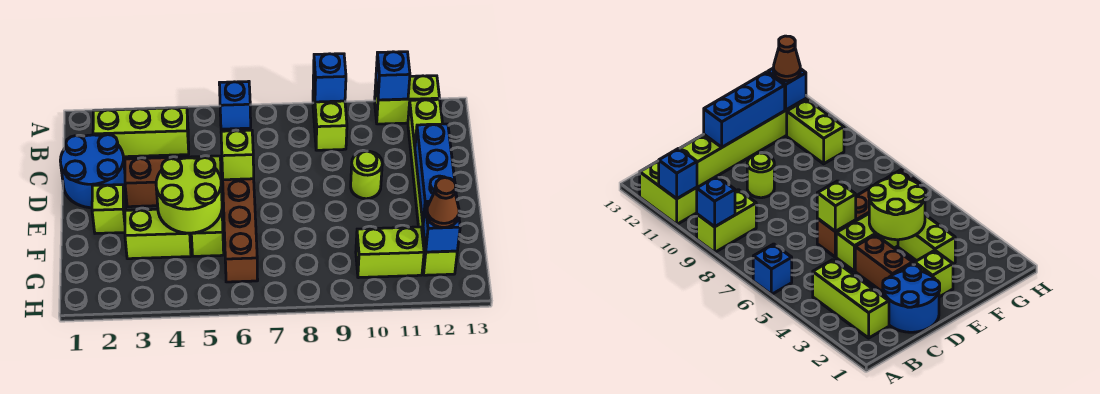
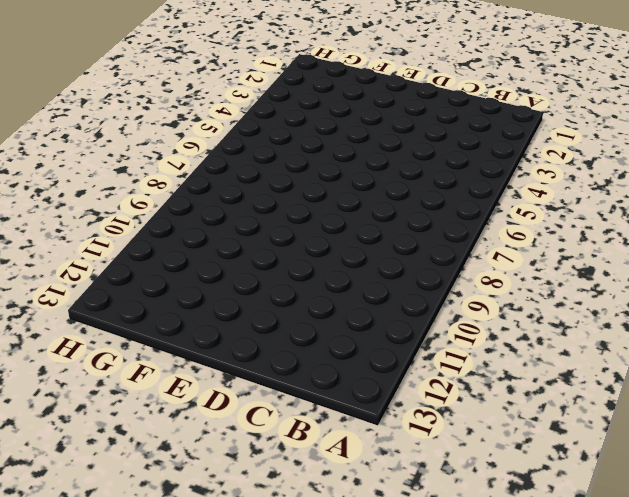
none -> blue brick A6 level 1
none -> lime brick A9:B9 level 1
none -> lime brick A11:A12 level 1

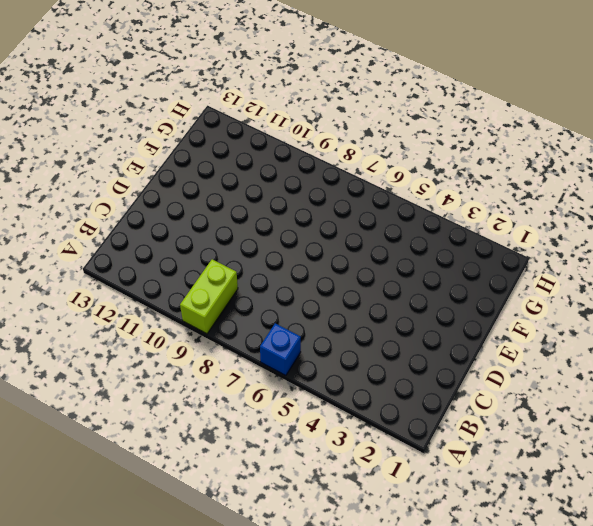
none -> lime brick A11:A12 level 1
none -> lime brick B2:B4 level 1
none -> lime brick B12:G12 level 1

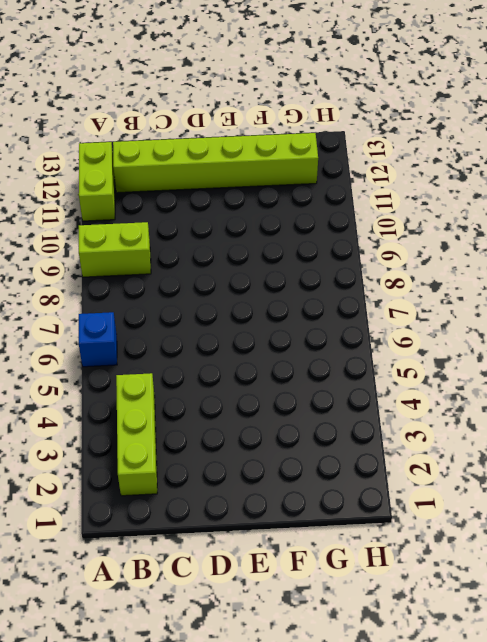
none -> blue round brick C1:D2 level 1
none -> brown brick D3:D4 level 1
none -> lime brick D5:F5 level 1

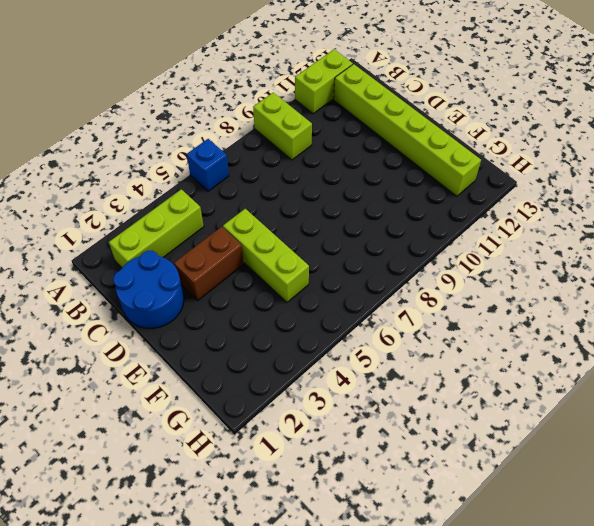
none -> brown brick D6:G6 level 1
none -> lime round brick D10 level 1
none -> lime brick E2 level 1

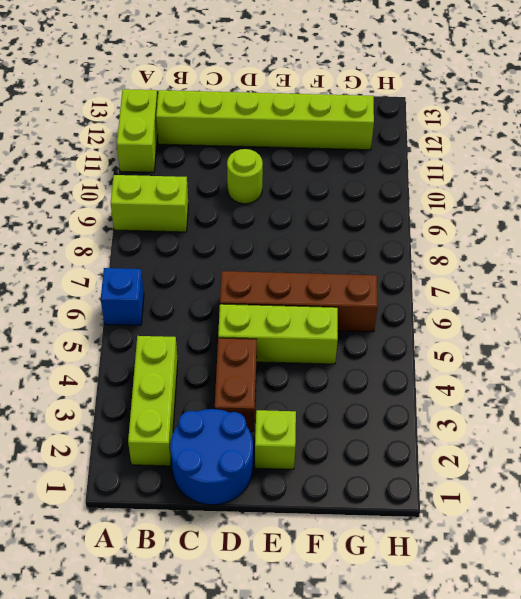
none -> lime brick F3:F4 level 1
none -> lime brick G10:G11 level 1
none -> blue brick A9 level 2

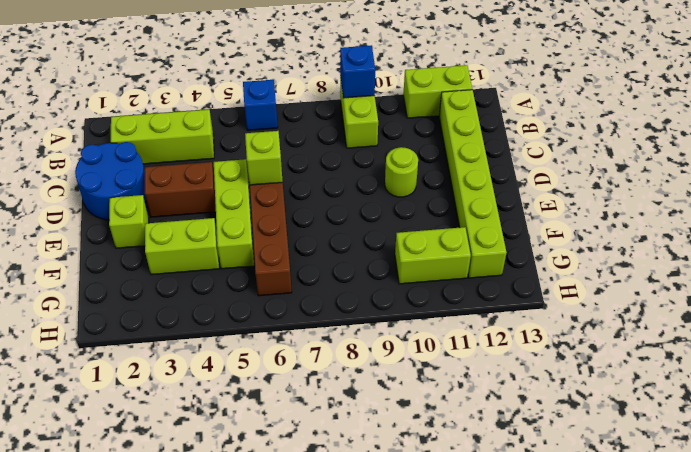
none -> blue brick A11 level 2
none -> blue brick D12:F12 level 2
none -> lime round brick E4:F5 level 2

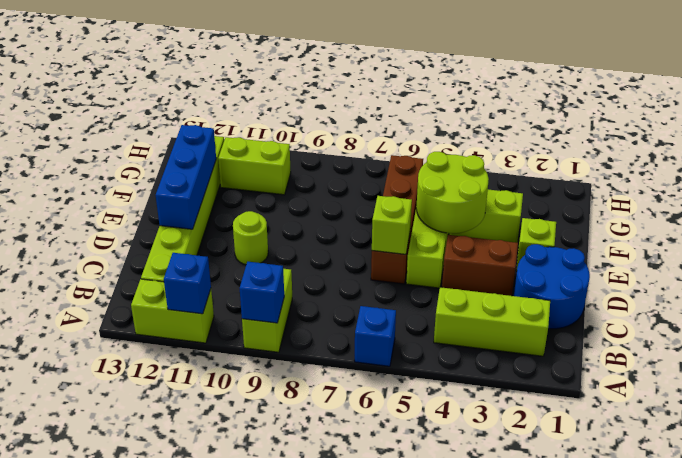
none -> blue brick G12 level 2
none -> brown cone G12 level 3

